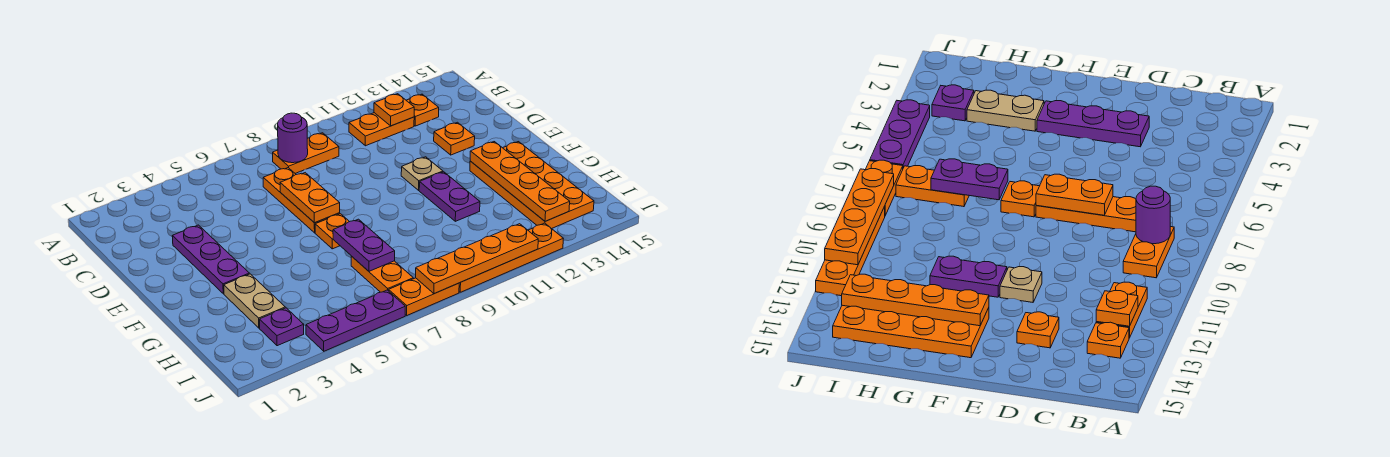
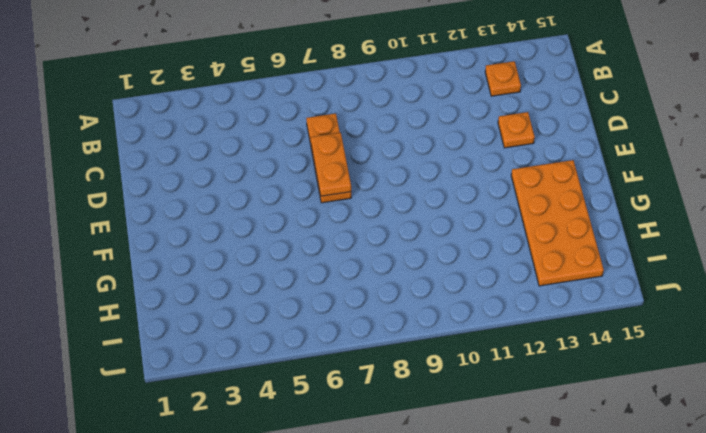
none -> orange plate B8:B9 level 1
none -> orange plate B11:B12 level 1
none -> purple plate D3:F3 level 1

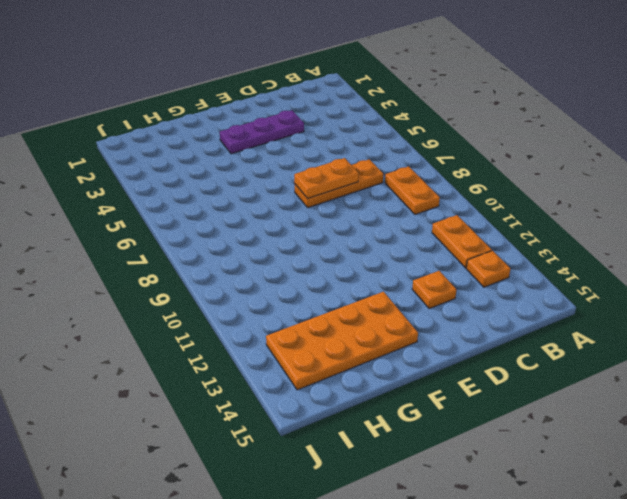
none -> tan plate E11 level 1
none -> orange plate F7 level 1
none -> purple plate F11:G11 level 1

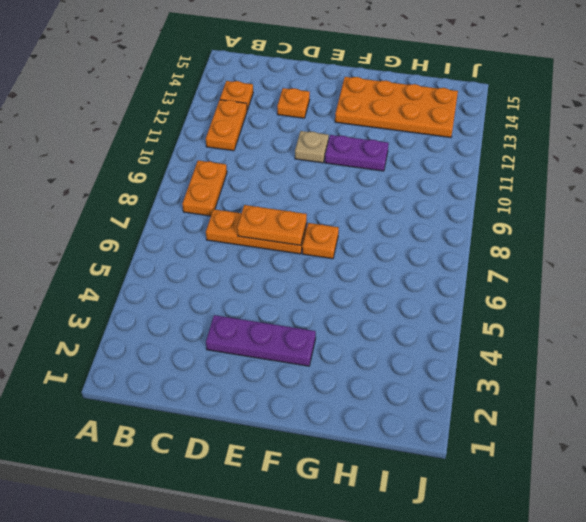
none -> tan plate G3:H3 level 1
none -> orange plate H7:I7 level 1
none -> purple plate I3 level 1

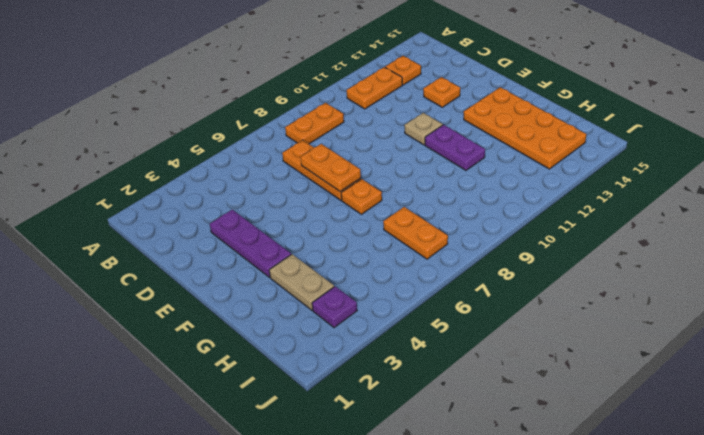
none -> purple plate J4:J6 level 1
none -> orange plate J7:J8 level 1
none -> orange plate J9:J12 level 1

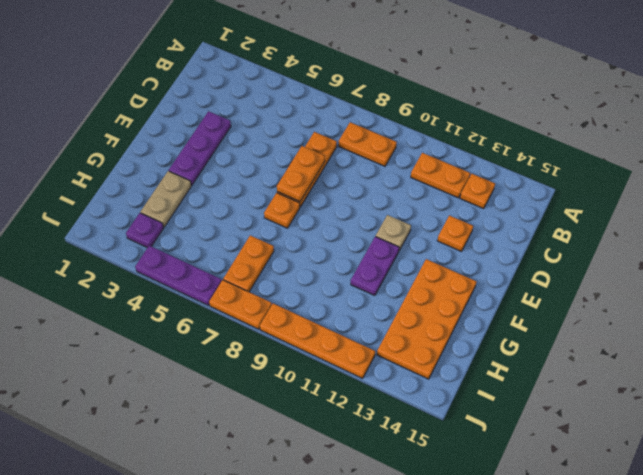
none -> purple round brick B8 level 2
none -> orange plate B12 level 2
none -> orange plate F13:I13 level 2

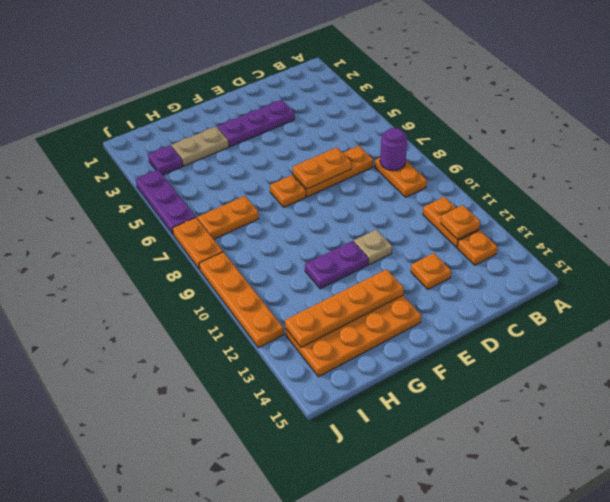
none -> purple plate G7:H7 level 2
none -> orange plate J8:J11 level 2

